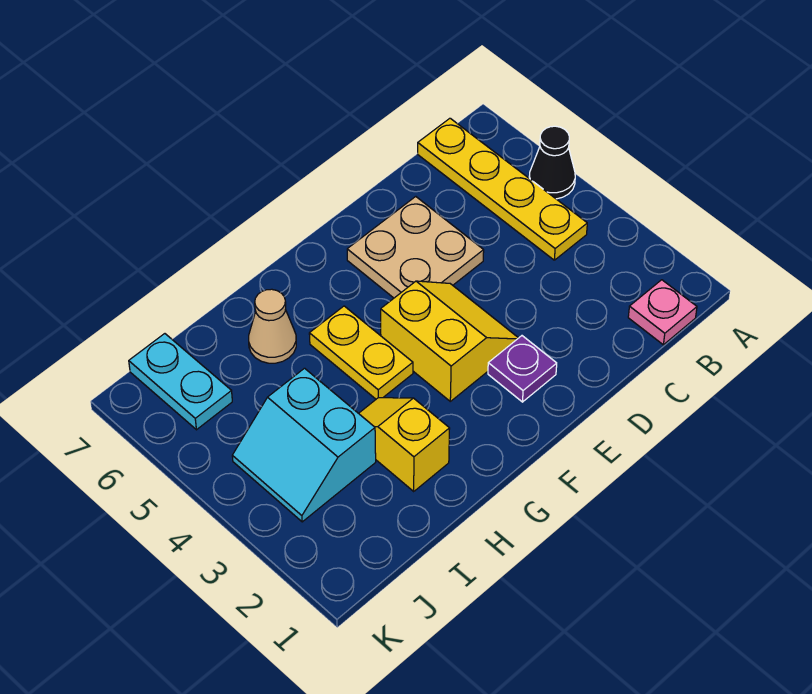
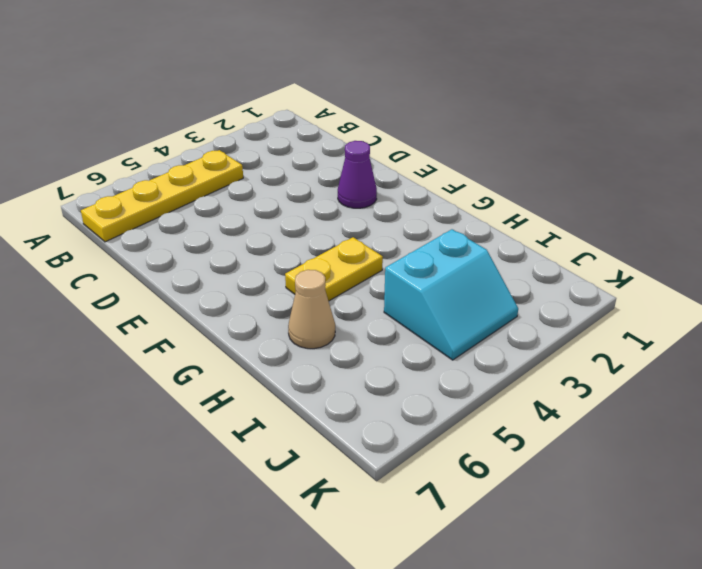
purple cone E2 level 1 -> purple plate E2 level 1
none -> black cone A5 level 1
none -> pink plate B1 level 1

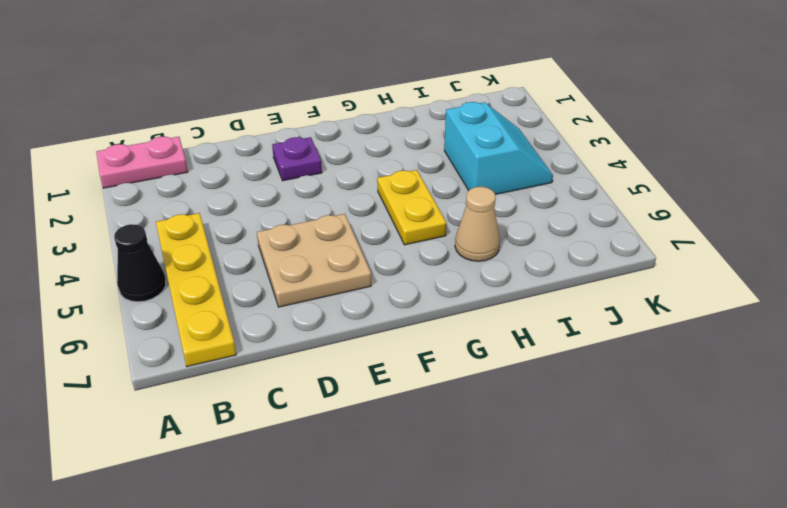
pink plate A1:B1 level 1 -> pink plate B1 level 1
none -> yellow slope E3:F4 level 1 top F
none -> yellow slope H2:H3 level 1 top 2

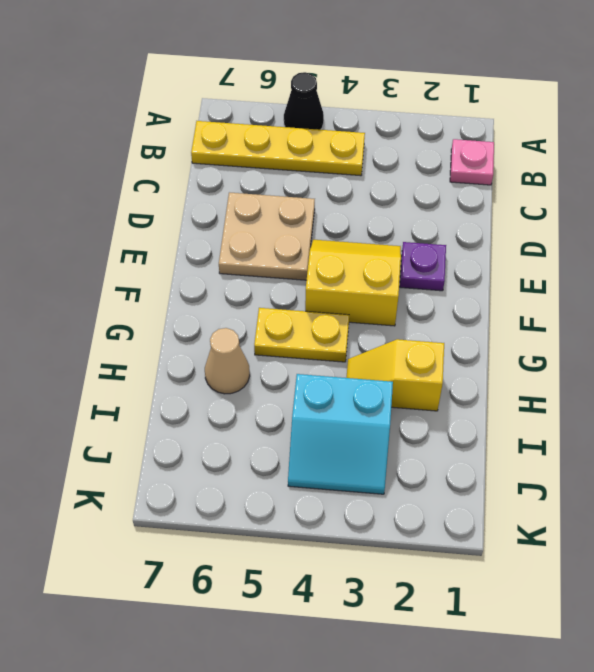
none -> cyan plate J6:J7 level 1

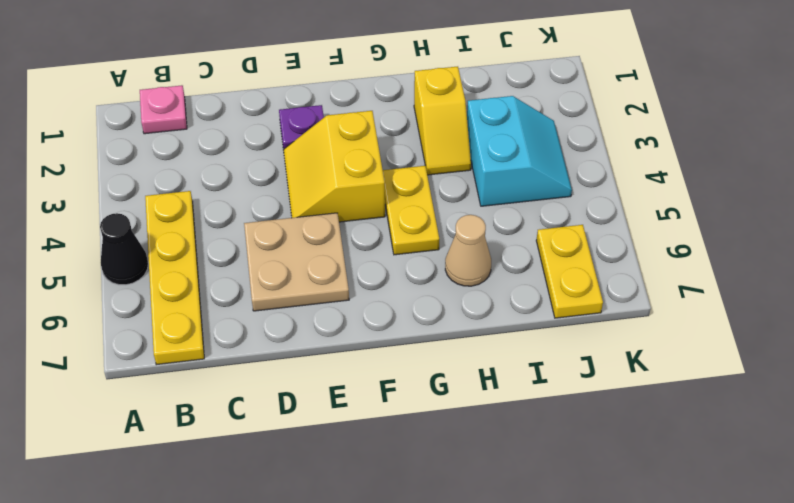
yellow plate J6:J7 level 1 -> cyan plate J6:J7 level 1

